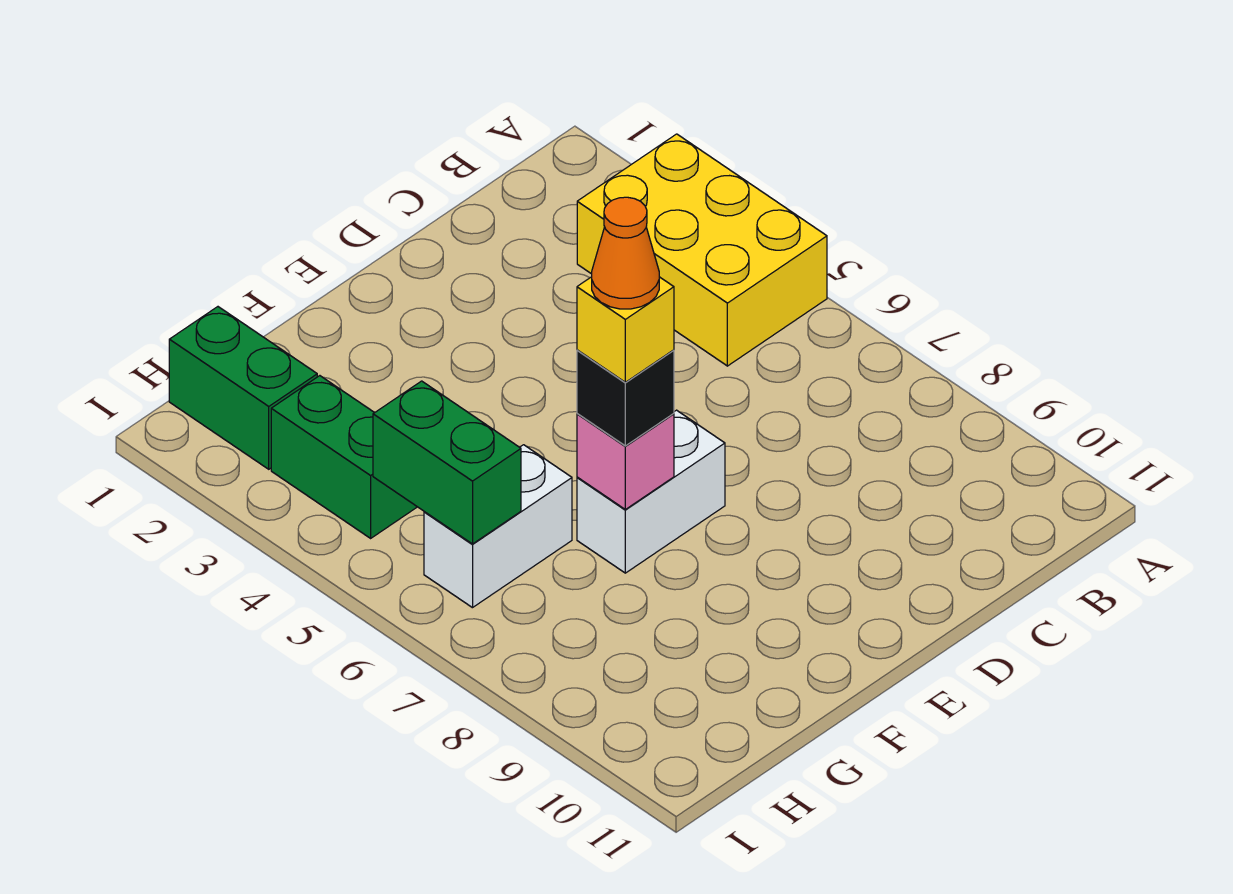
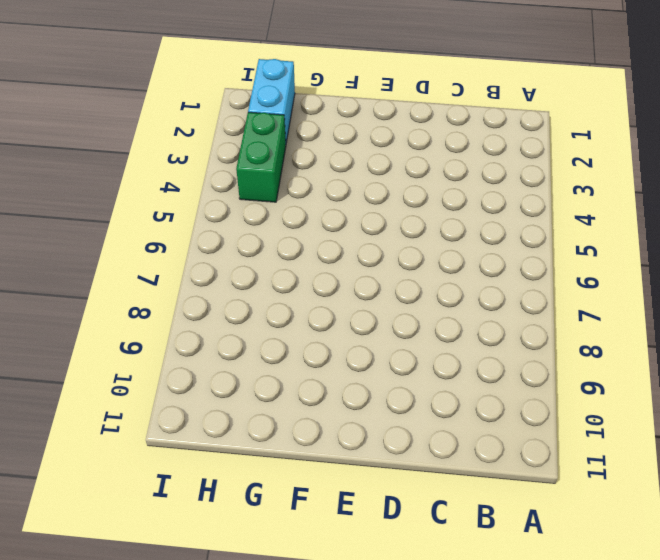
cyan brick H1:H2 level 1 -> green brick H1:H2 level 1
none -> yellow brick A3:B5 level 1
none -> white brick E7:F7 level 1

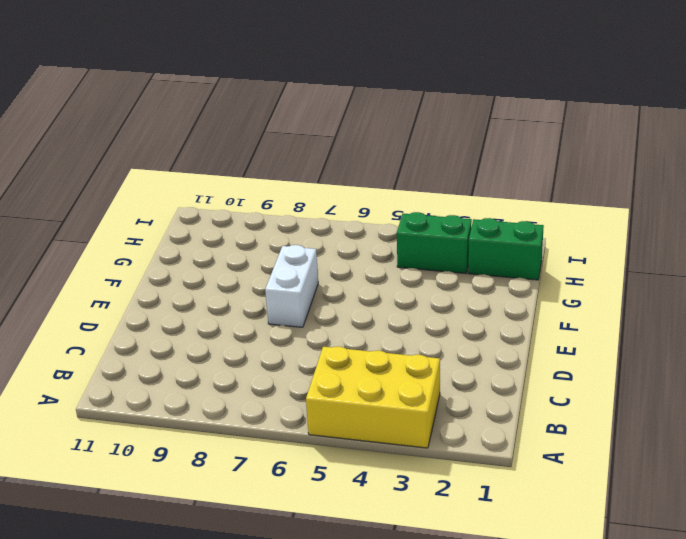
none -> white brick G6:H6 level 1
none -> pink brick F7 level 2

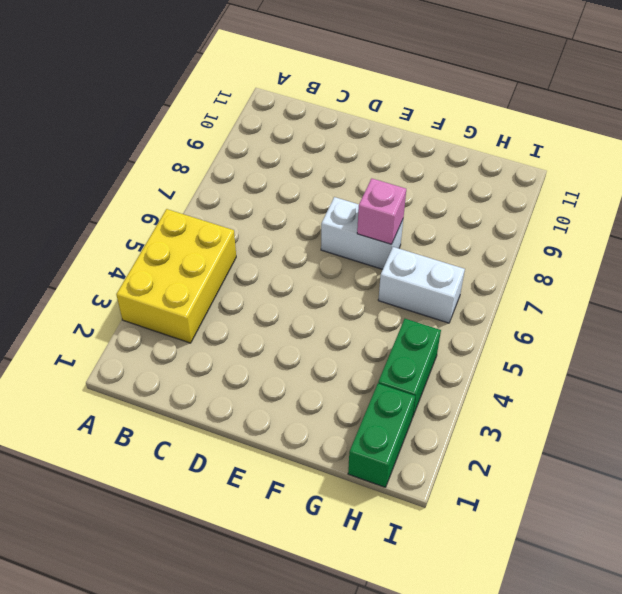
none -> green brick H5:H6 level 2
none -> black brick F7 level 3

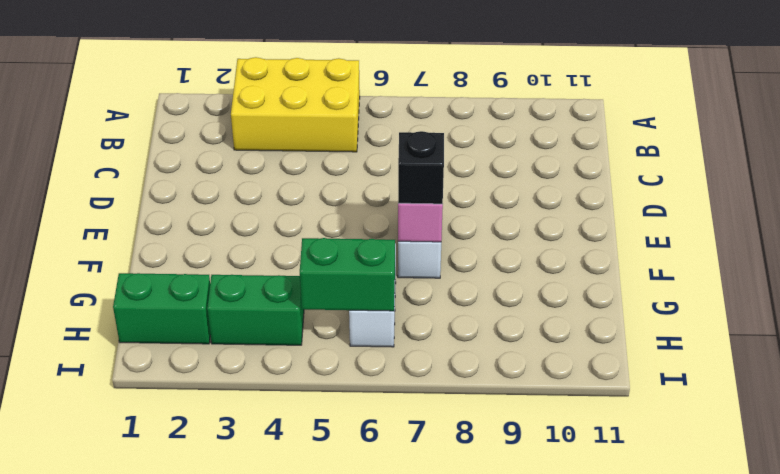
none -> yellow brick F7 level 4
none -> orange cone F7 level 5

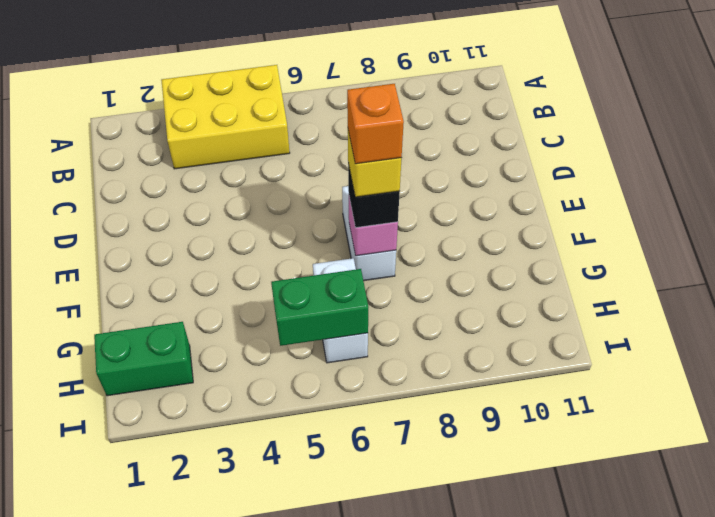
orange brick F7 level 5 -> orange cone F7 level 5
none -> green brick H3:H4 level 1

